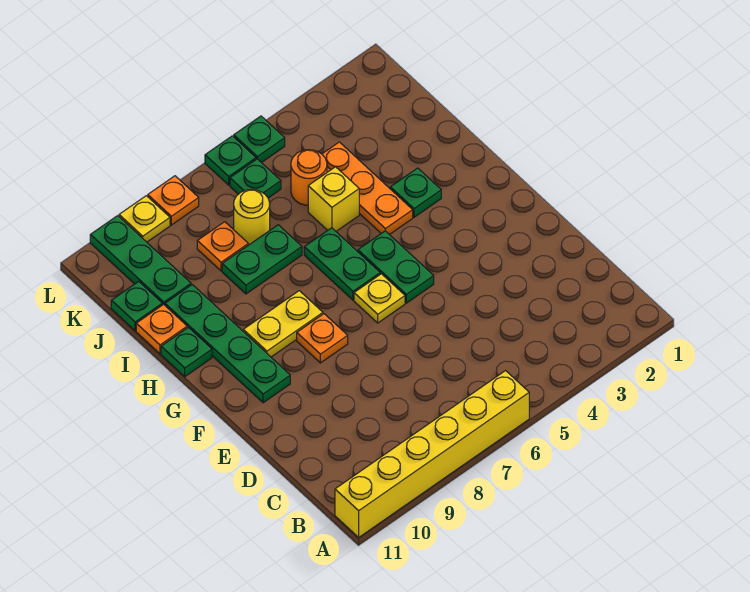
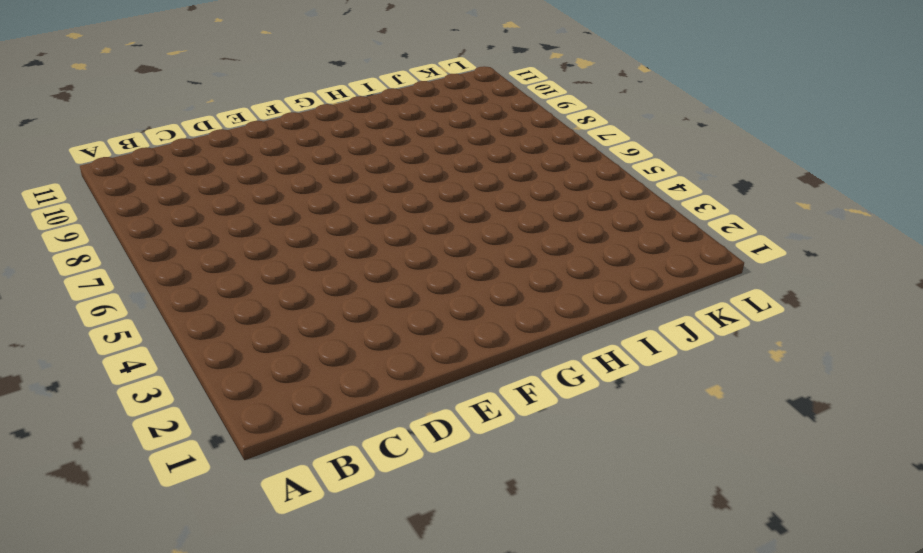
none -> yellow brick A6:A11 level 1
none -> green plate F5:G5 level 1
none -> yellow plate F6 level 1

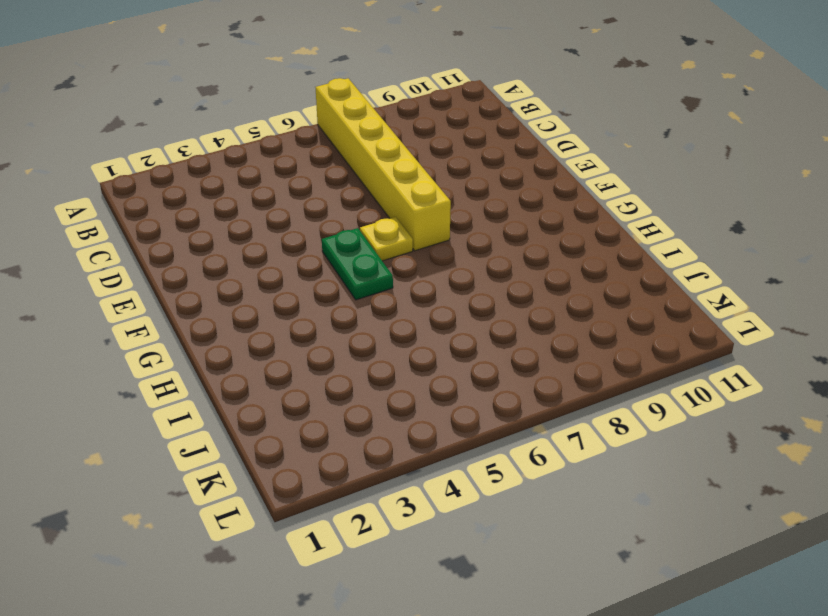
yellow brick A7:F7 level 1 -> yellow brick A6:A11 level 1
none -> orange plate F8 level 1
none -> green plate F10:I10 level 1
none -> green plate G6:H6 level 1

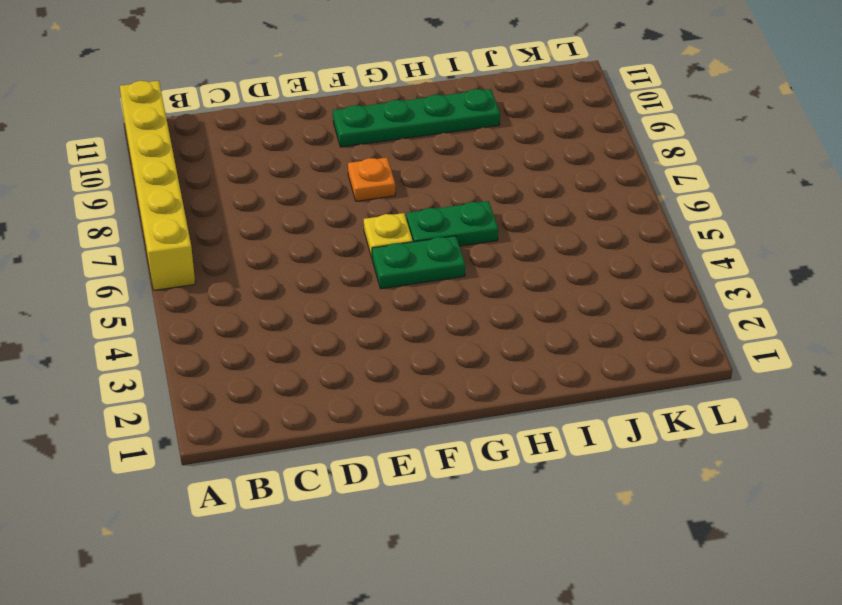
none -> yellow plate G8:G9 level 1
none -> green plate H3 level 1
none -> orange plate H4:J4 level 1

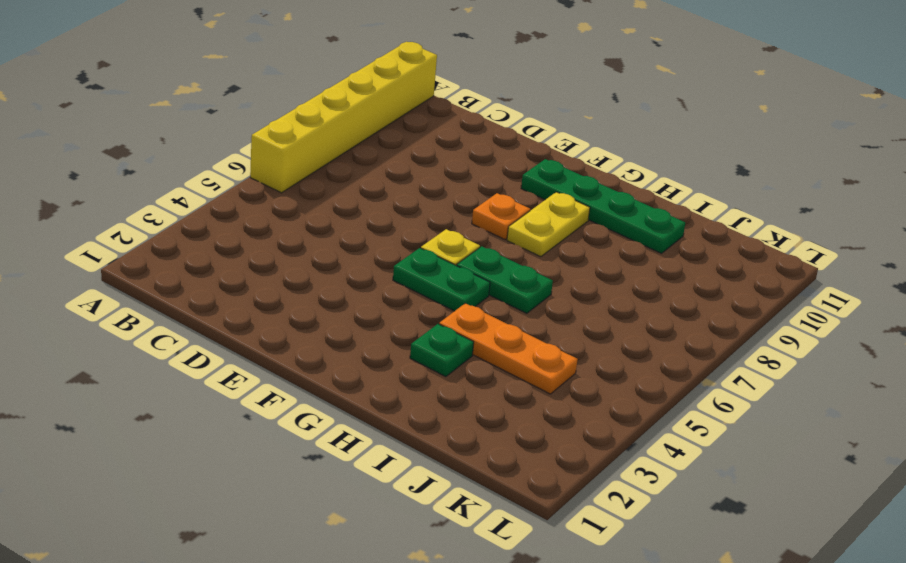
none -> green plate H11 level 1
none -> yellow brick I5 level 1
none -> green plate I7:I8 level 1

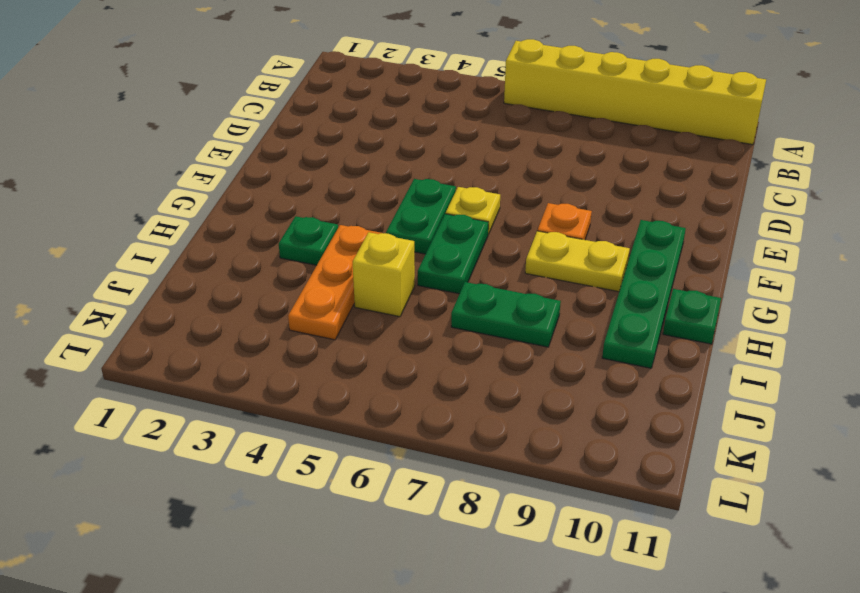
none -> orange plate I11 level 1
none -> orange round brick J5 level 1
none -> yellow round brick J7 level 1

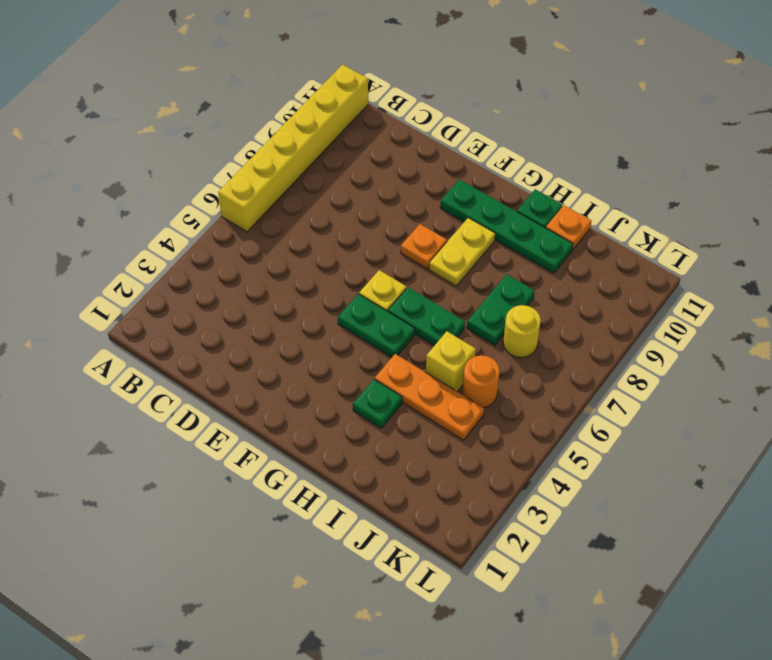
none -> orange plate J8 level 1
none -> green plate J10:L10 level 1
none -> green plate J11 level 1

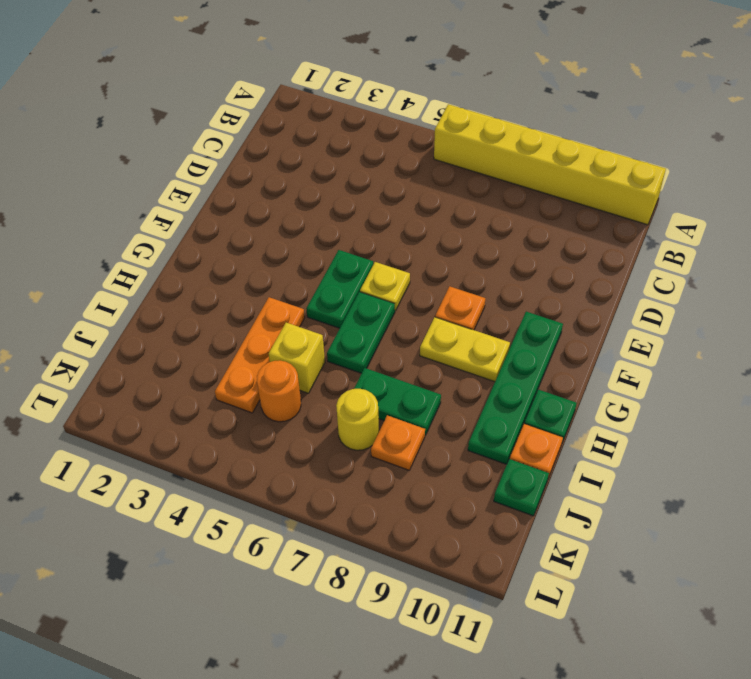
none -> green plate H3 level 1
none -> green plate J10:L10 level 1
none -> green plate K6 level 1

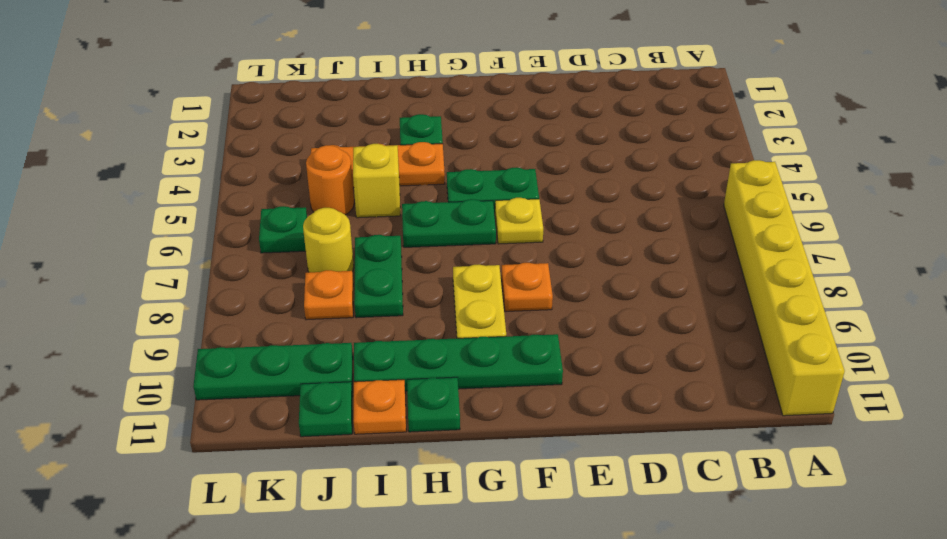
none -> green plate L5 level 1
none -> green plate L6 level 1
none -> orange plate L8 level 1

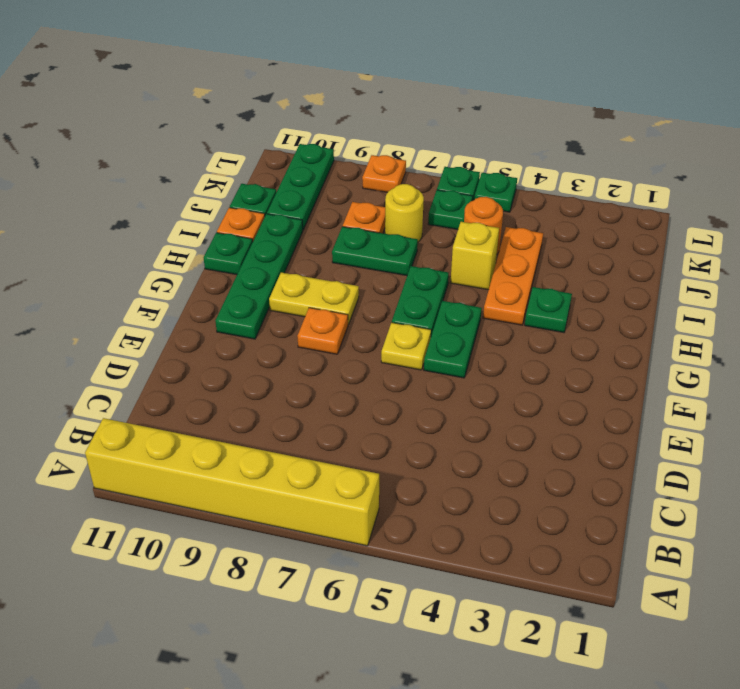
none -> yellow plate L9 level 1

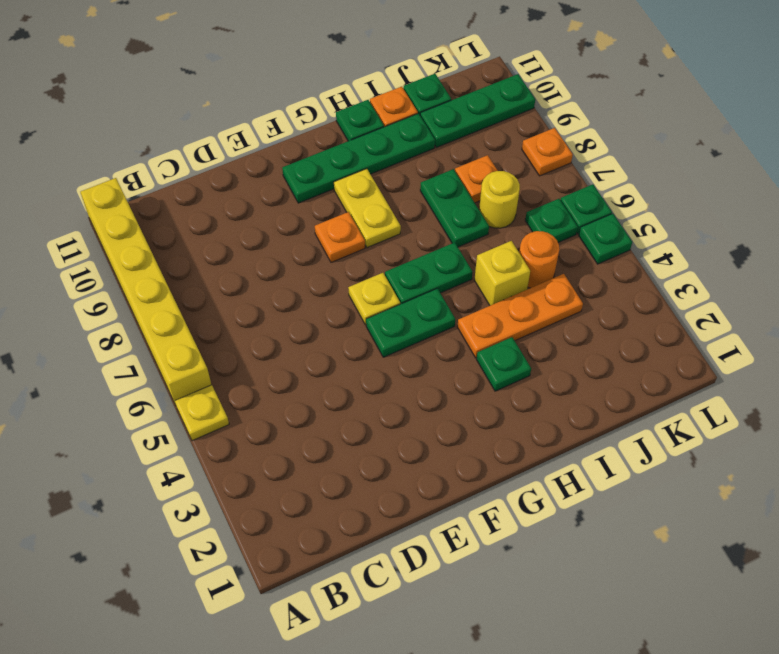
yellow plate A5 level 1 -> yellow plate L9 level 1

